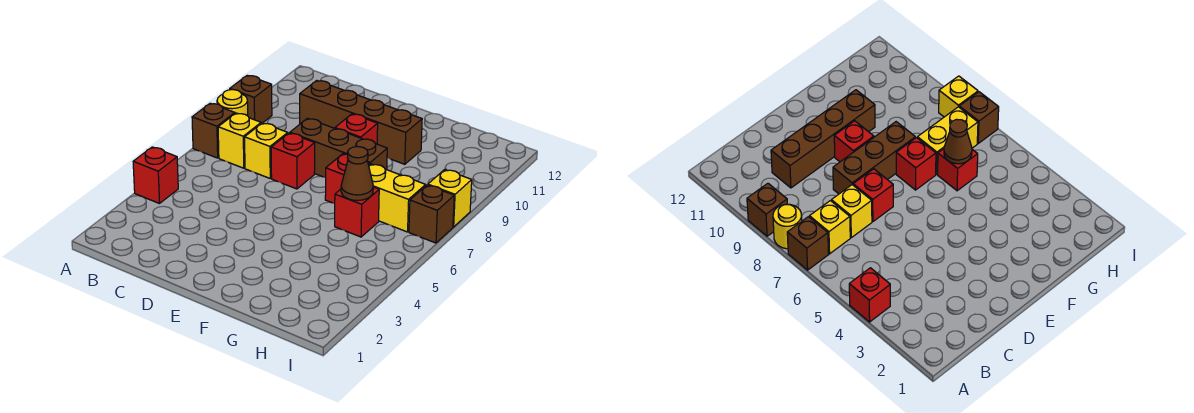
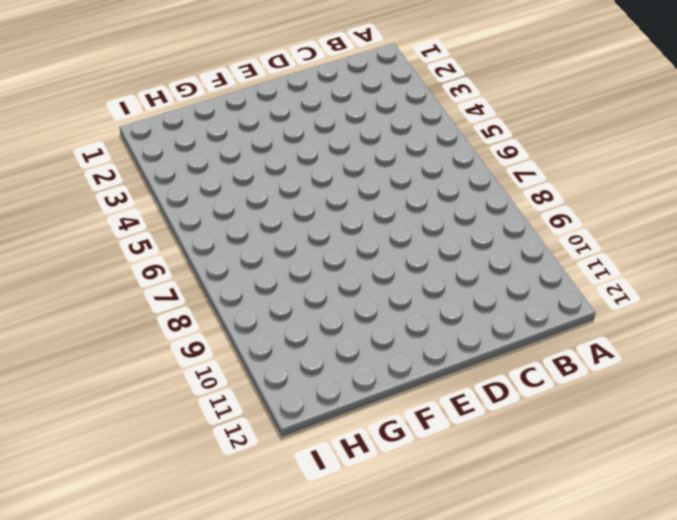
none -> red brick A4 level 1
none -> brown brick A7 level 1
none -> yellow round brick A8 level 1

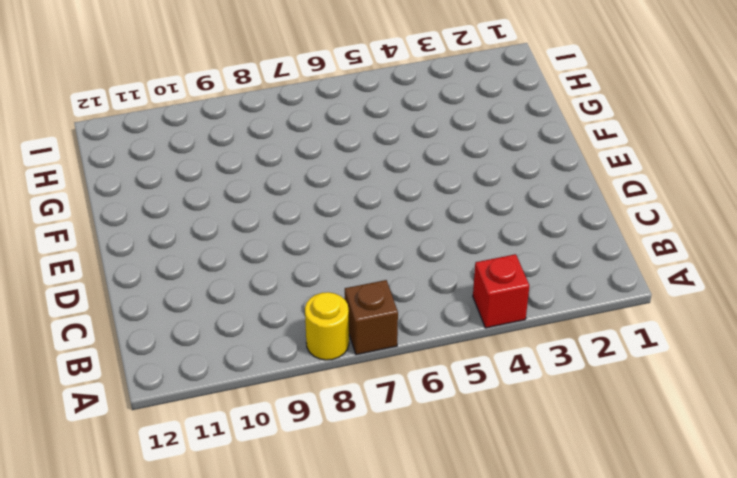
none -> brown brick A9 level 1
none -> yellow brick B7 level 1
none -> yellow brick C7 level 1

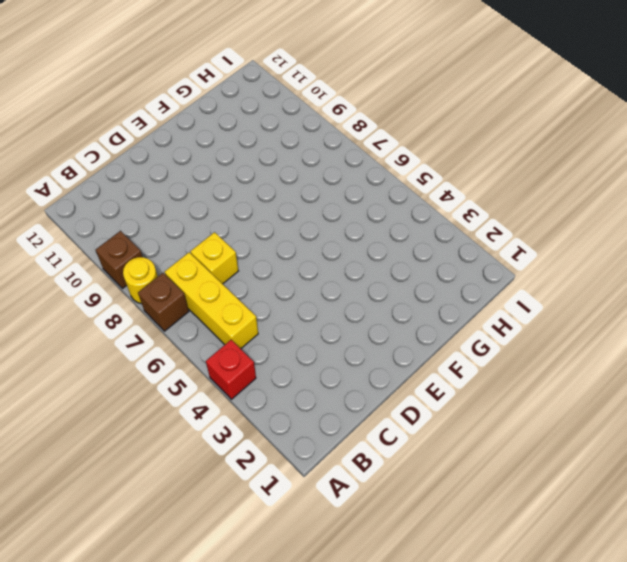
yellow brick B5:B7 level 1 -> yellow brick B7 level 1
none -> brown brick C10:F10 level 1
none -> red brick D7 level 1
none -> brown brick D8:F8 level 1

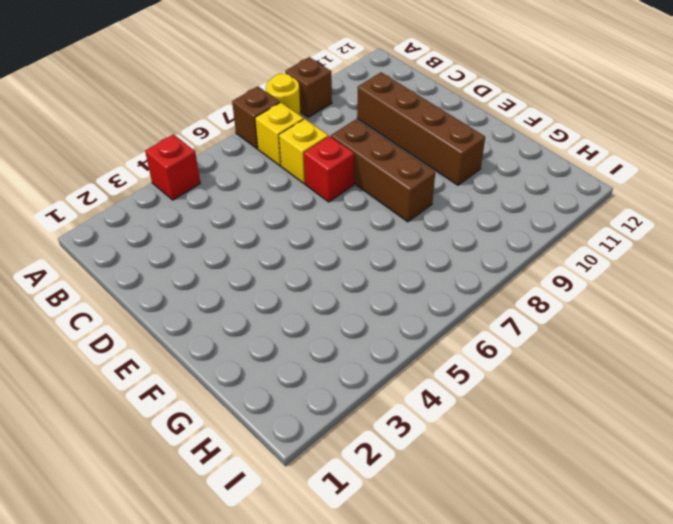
none -> red brick E9 level 1
none -> red brick F7 level 1
none -> red brick G6 level 1

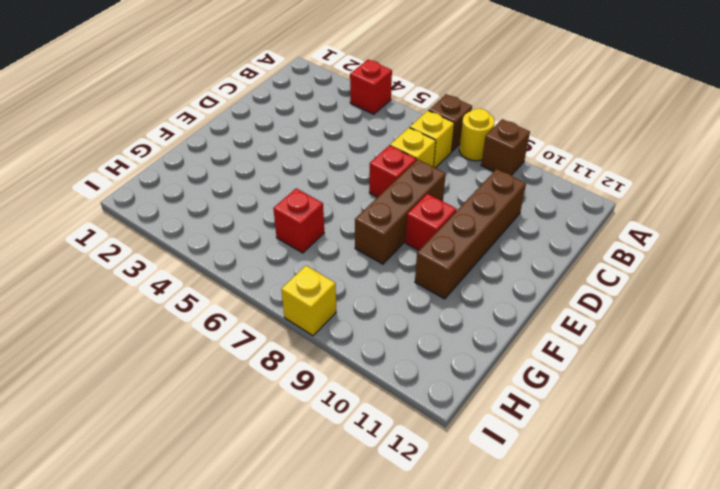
none -> red brick F7 level 1
none -> yellow brick G7:H7 level 1
none -> brown brick I7 level 1

